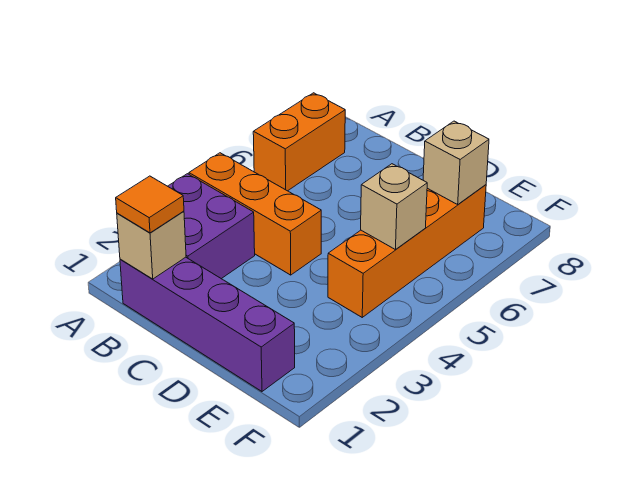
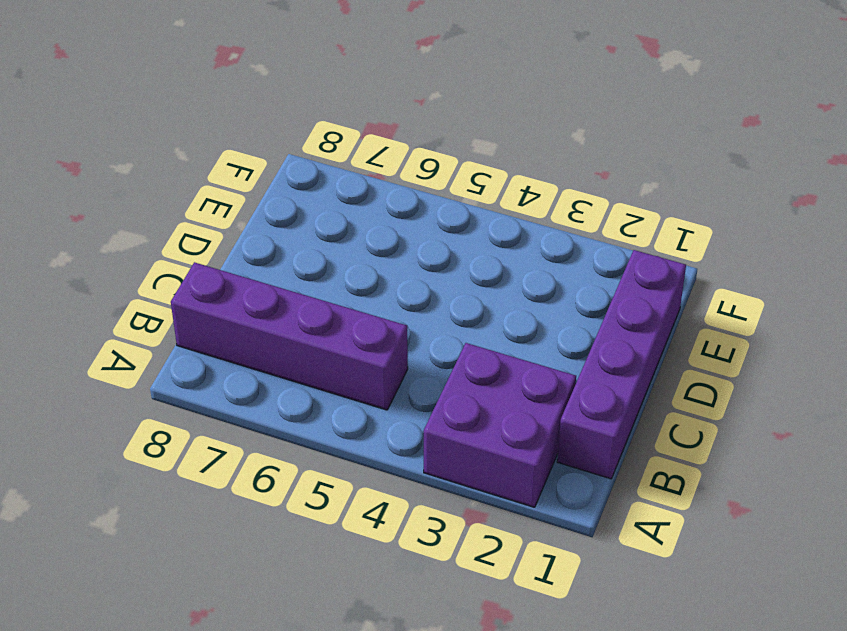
purple brick B5:B8 level 1 -> none
none -> orange brick A4:C4 level 1
none -> orange brick A6:A7 level 1

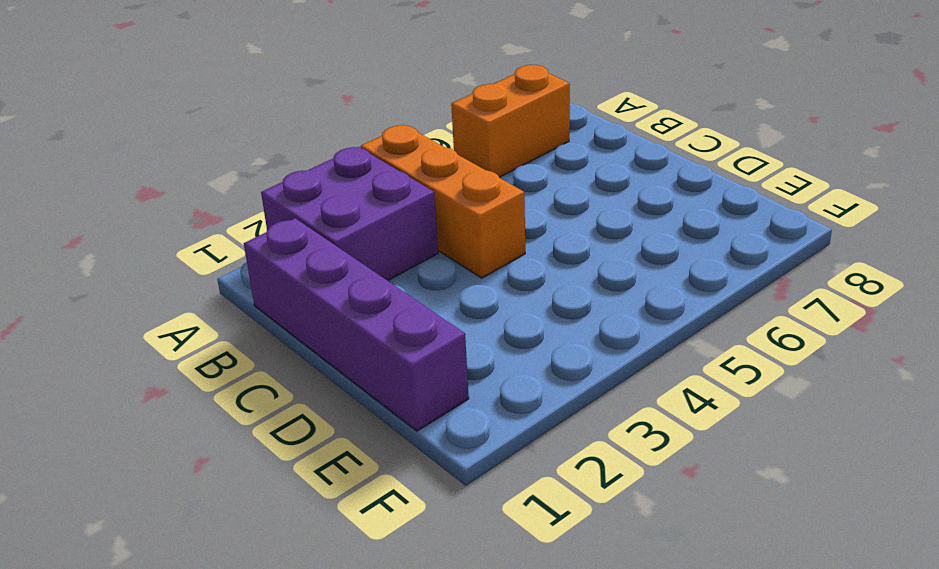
none -> orange brick E4:E7 level 1
none -> tan brick B1 level 2

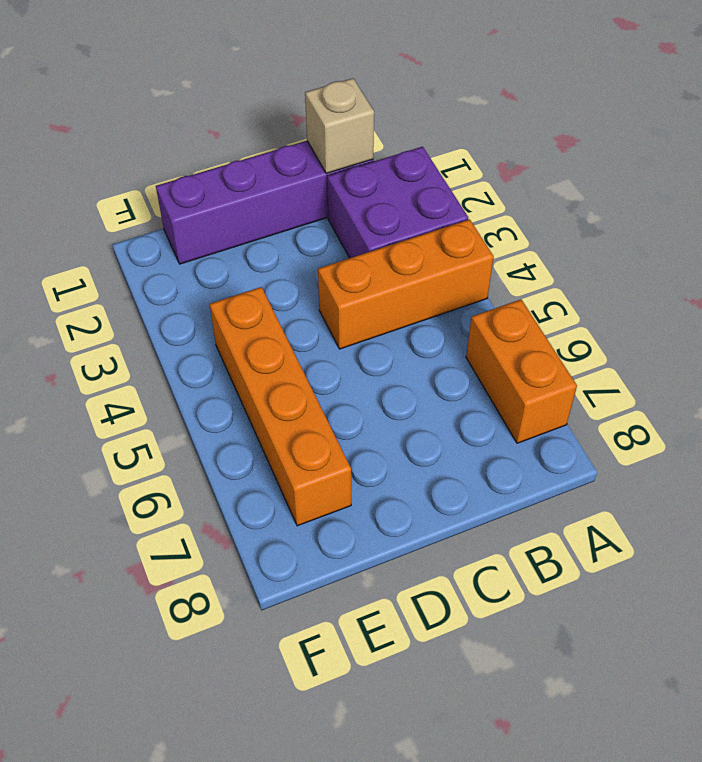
none -> tan brick E5 level 2
none -> tan brick E7 level 2

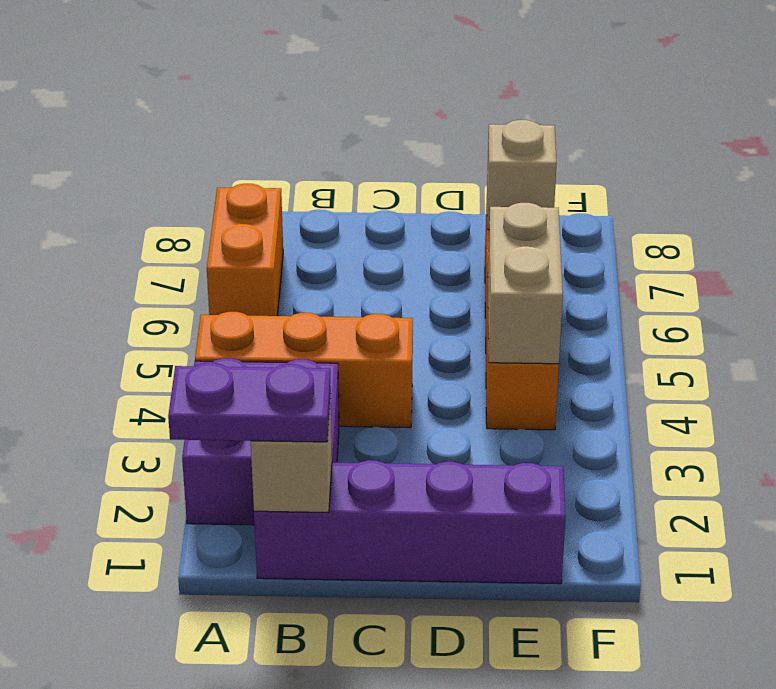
purple plate A1:B1 level 3 -> orange tile B1 level 3
tan brick E4:E5 level 2 -> tan brick E5 level 2

